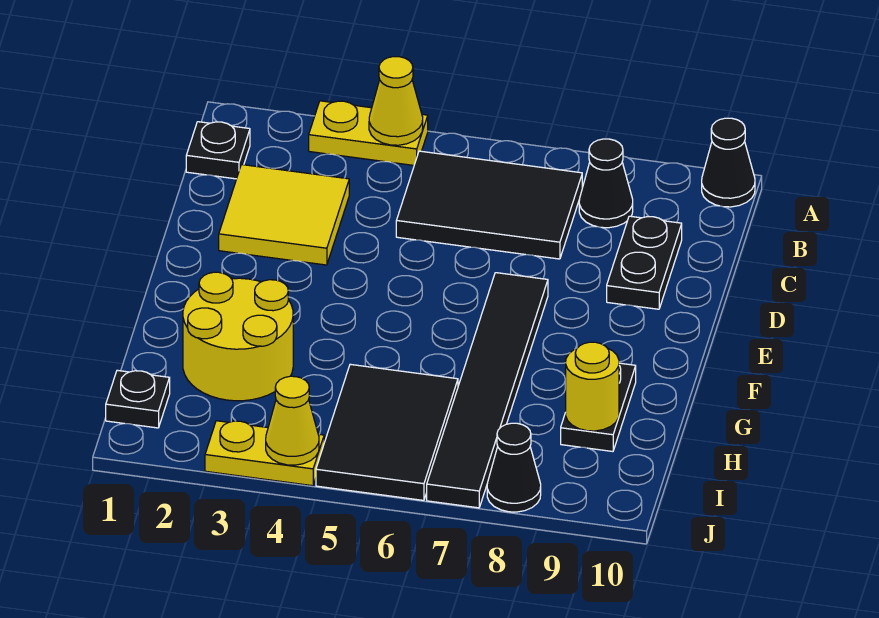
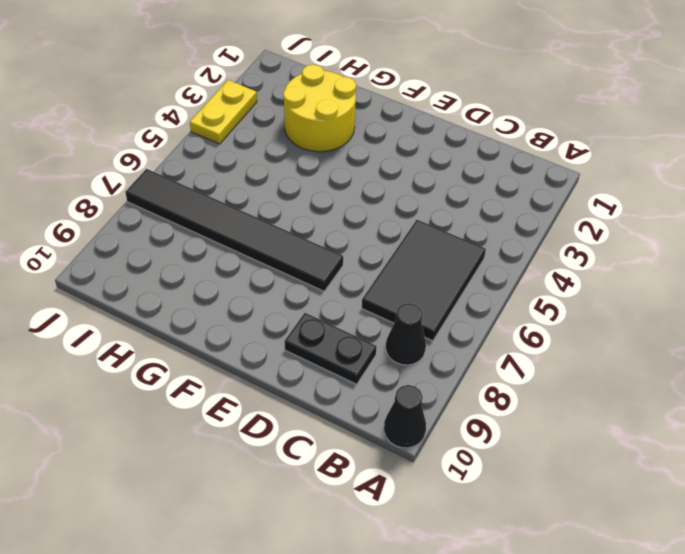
none -> yellow plate A3:A4 level 1
none -> black plate B1 level 1
none -> yellow tile C2:D3 level 1

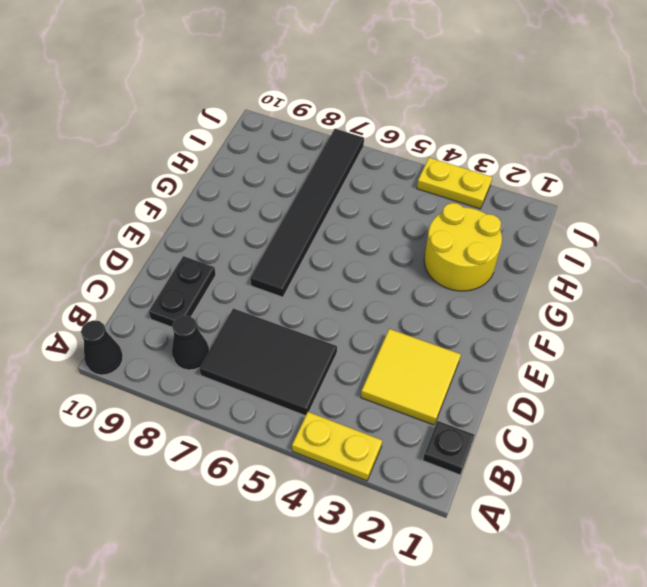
none -> black plate G9:H9 level 1
none -> black tile H5:J6 level 1
none -> black plate I1 level 1

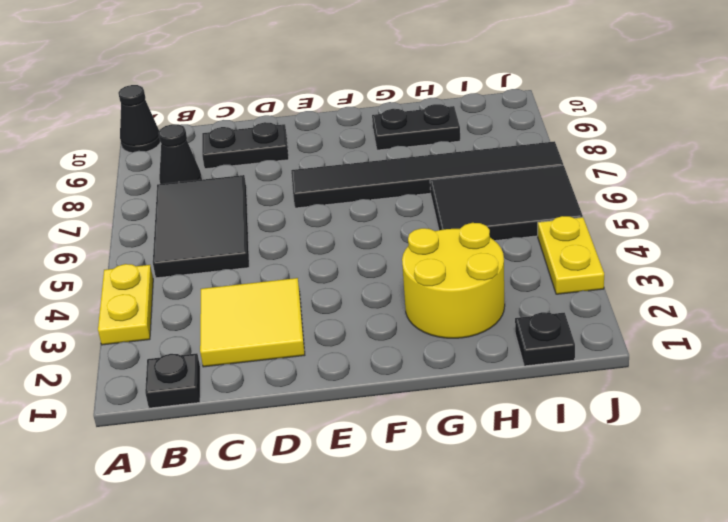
none -> black cone J8 level 1
none -> yellow cone A4 level 2
none -> yellow round brick H9 level 2

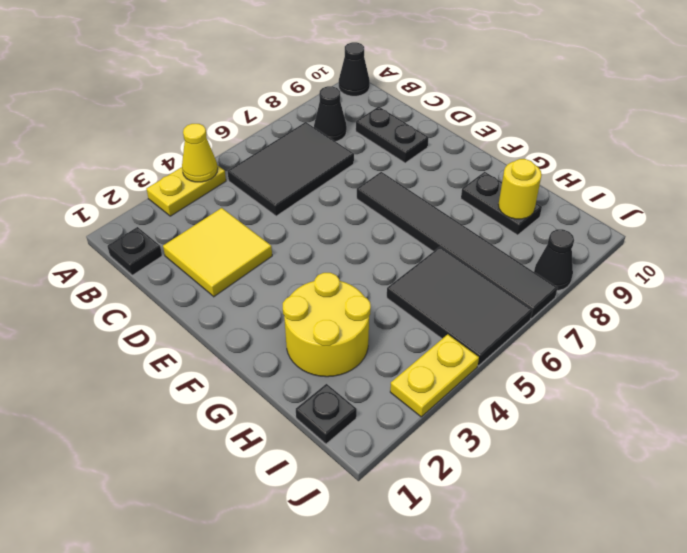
none -> yellow cone J4 level 2

